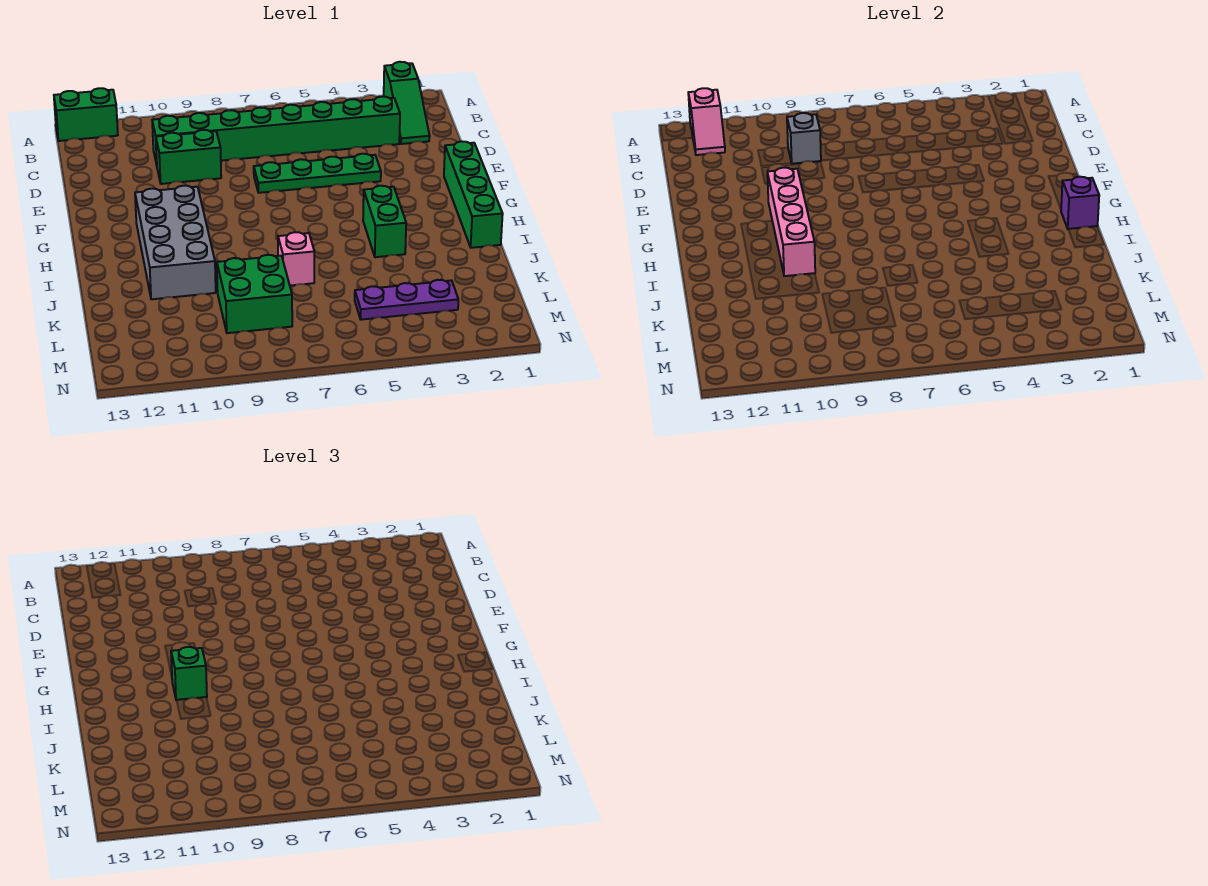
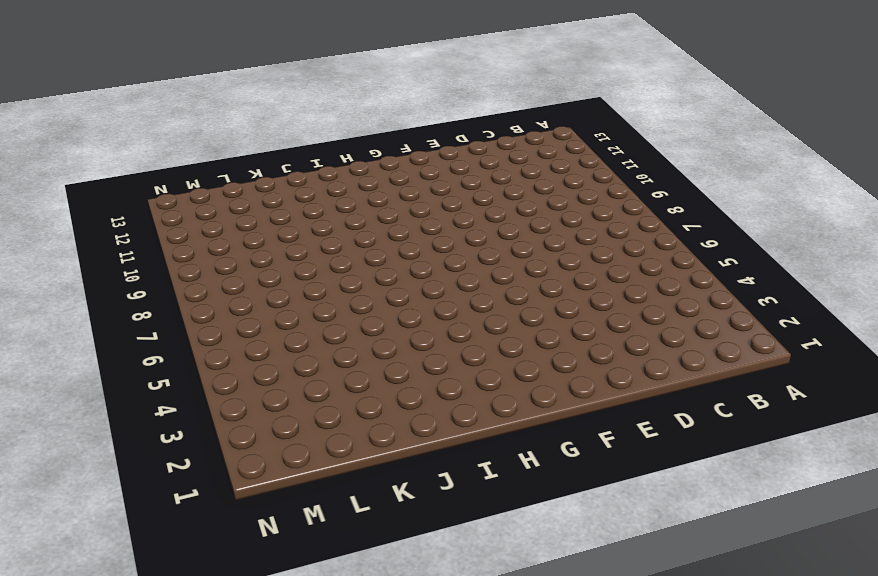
none -> green slope A2:C2 level 1 top A
none -> green brick A12:A13 level 1
none -> green brick C3:C10 level 1

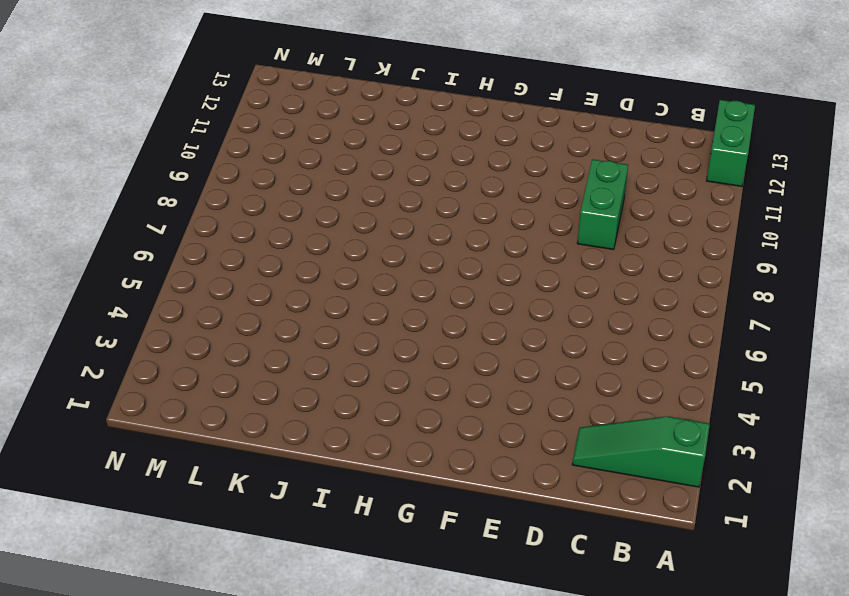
none -> green brick C3:C10 level 1
none -> green plate E4:E7 level 1
none -> green brick F1:I1 level 1

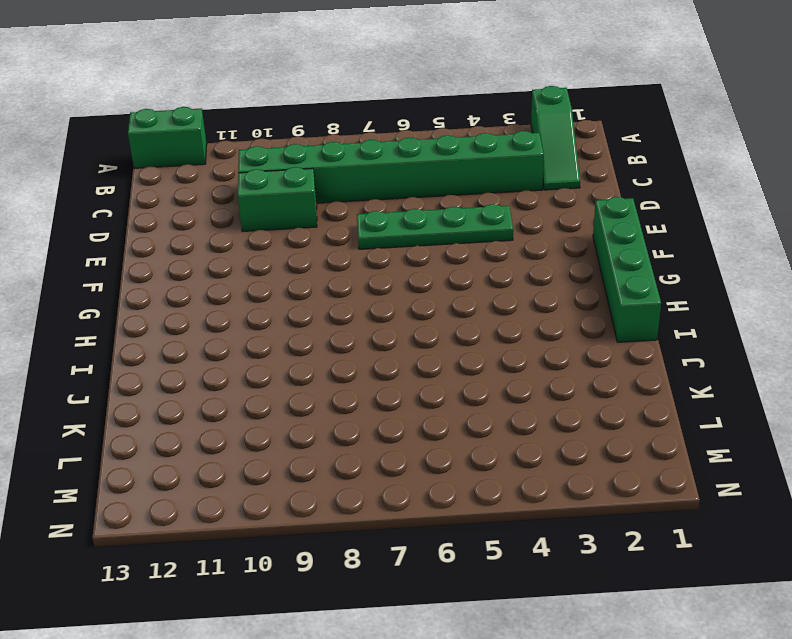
none -> grey brick G10:J11 level 1
none -> green brick H4:I4 level 1
none -> pink brick J7 level 1

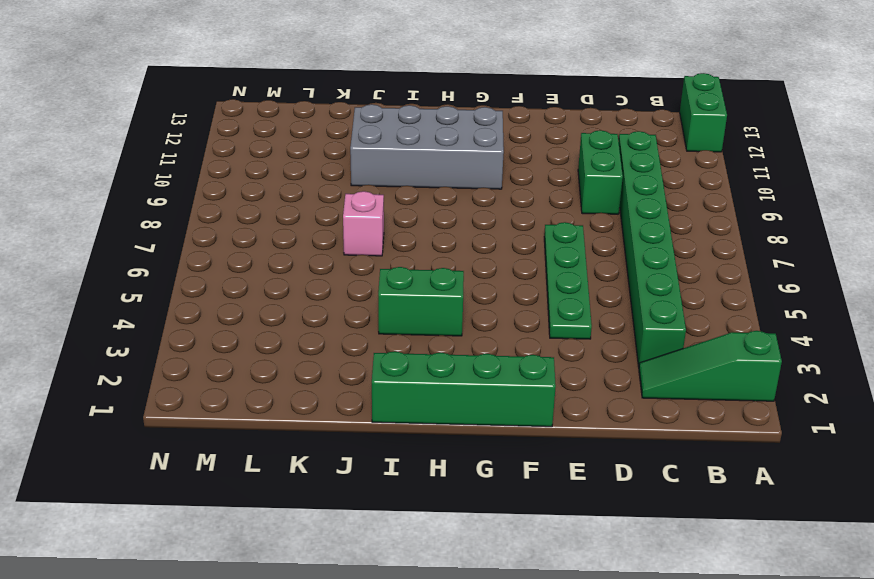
none -> green brick K8:L9 level 1
none -> purple plate L3:L5 level 1
none -> pink slope A12:B12 level 2 top A

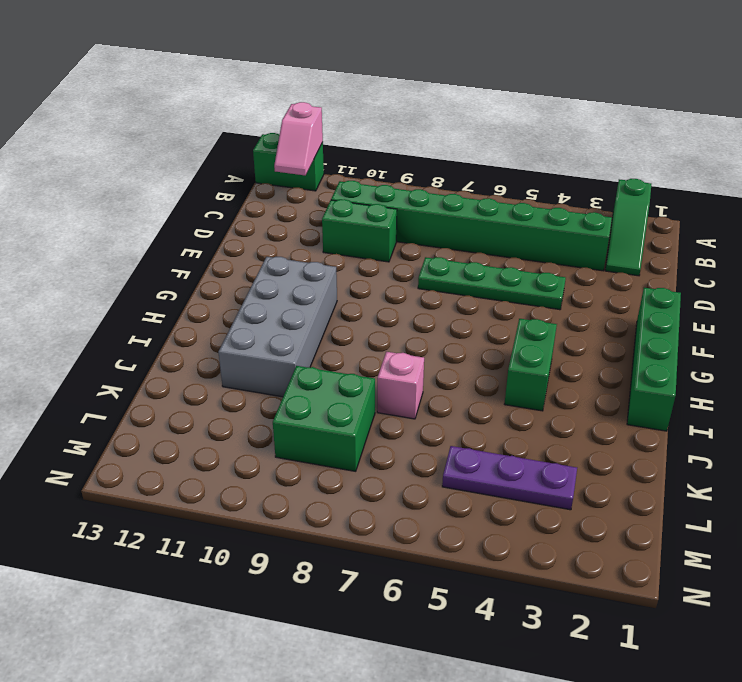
none -> grey brick C9 level 2
none -> pink brick F10:I10 level 2
none -> purple brick H1 level 2

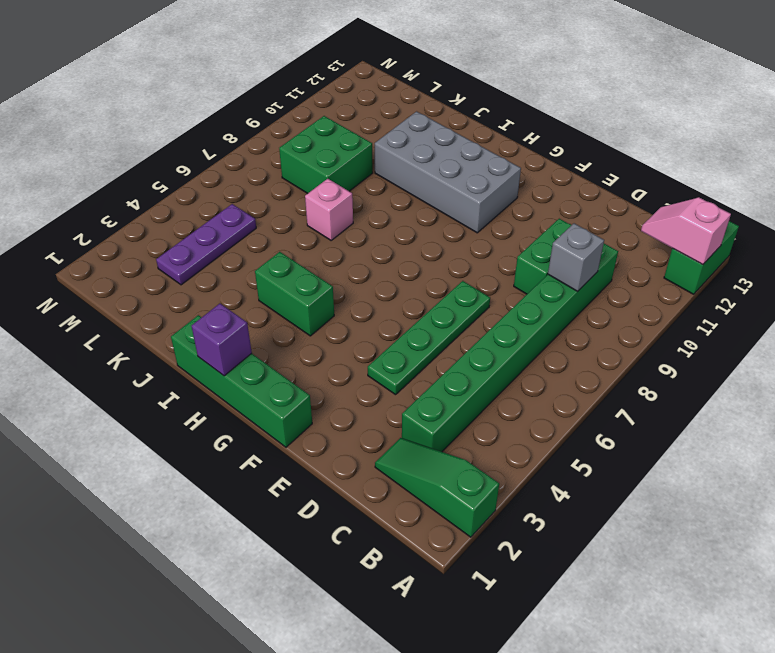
none -> pink brick F10:I10 level 2
none -> green brick H10 level 3

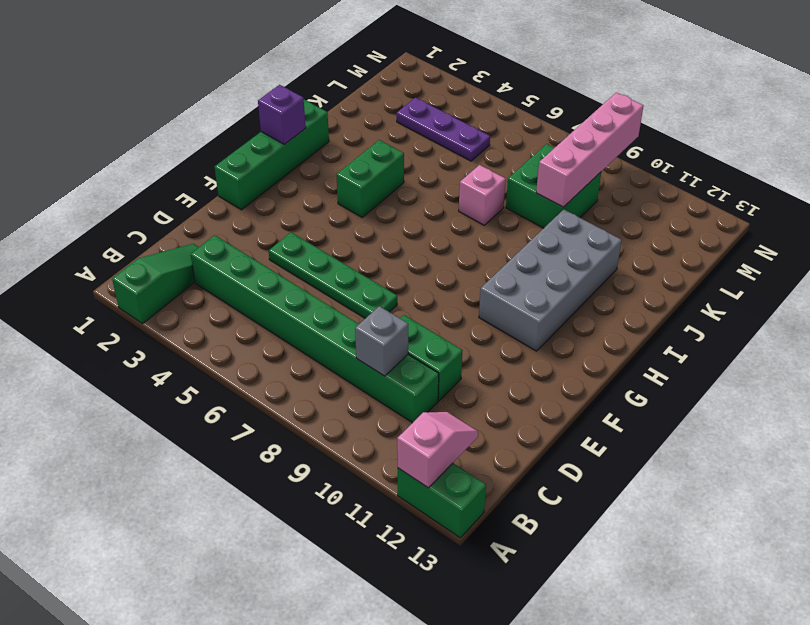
pink brick K9:N9 level 2 -> pink brick F10:I10 level 2
none -> green brick H10 level 3

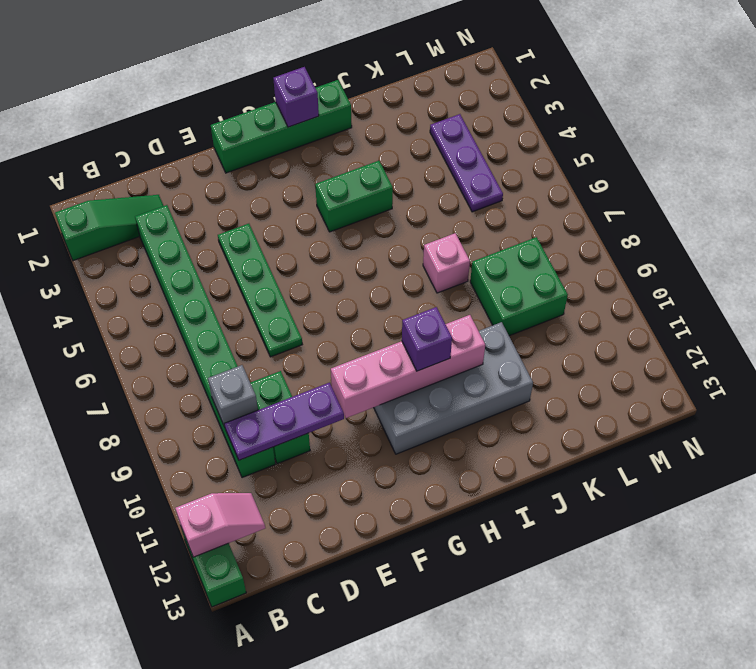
purple plate C10:E10 level 2 -> none
purple brick H10 level 3 -> green brick H10 level 3

